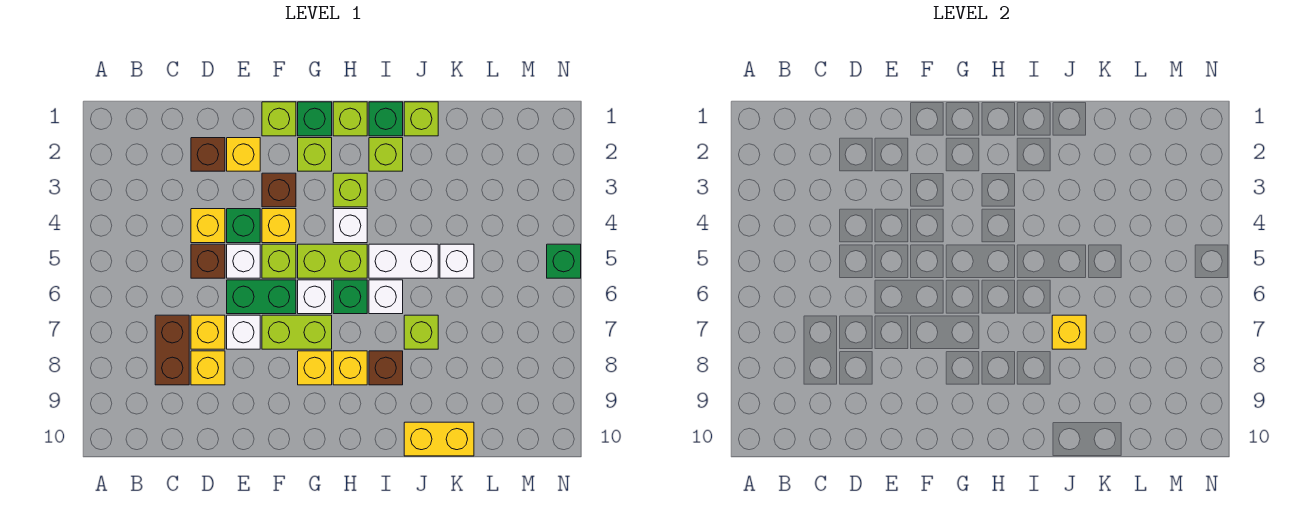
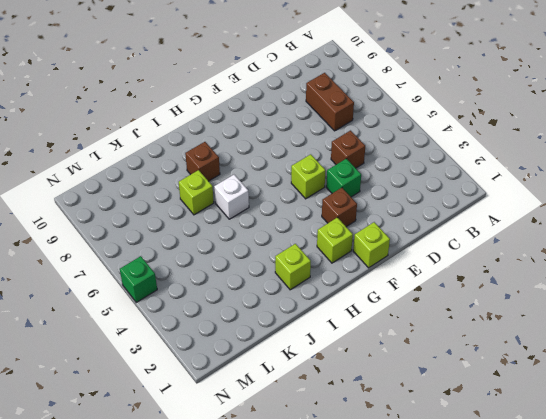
none -> brown brick D2 level 1
none -> yellow brick D4 level 1
none -> yellow brick D7 level 1
none -> yellow brick D8 level 1

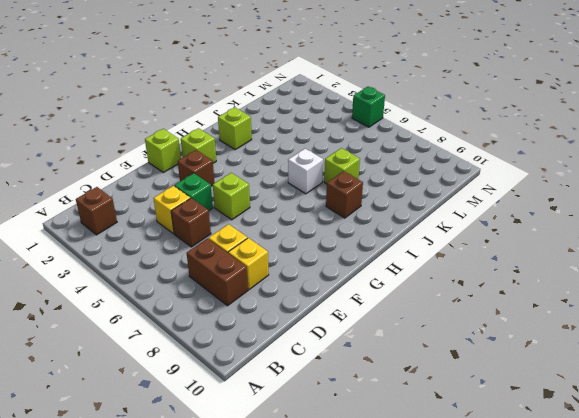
brown brick B2 level 1 -> brown brick D2 level 1
none -> yellow brick E2 level 1
none -> white brick E5 level 1
none -> green brick E6:F6 level 1
none -> white brick E7 level 1

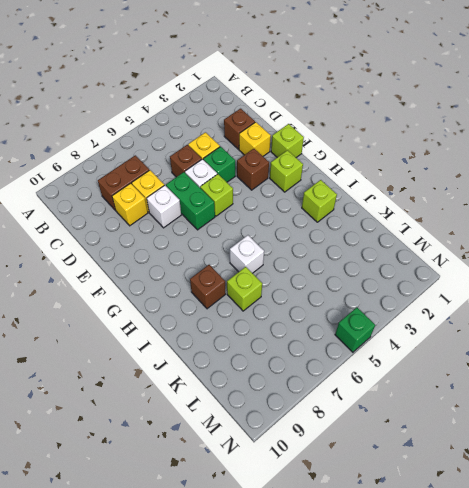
none -> yellow brick F4 level 1
none -> lime brick F7:G7 level 1
none -> green brick G1 level 1
none -> lime brick G5:H5 level 1

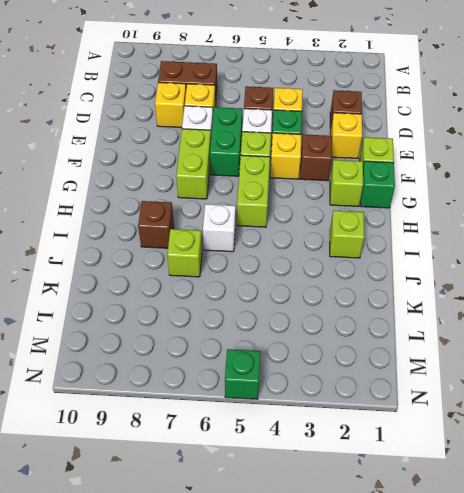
none -> white brick G6 level 1
none -> yellow brick G8 level 1
none -> lime brick H1 level 1
none -> lime brick H3 level 1

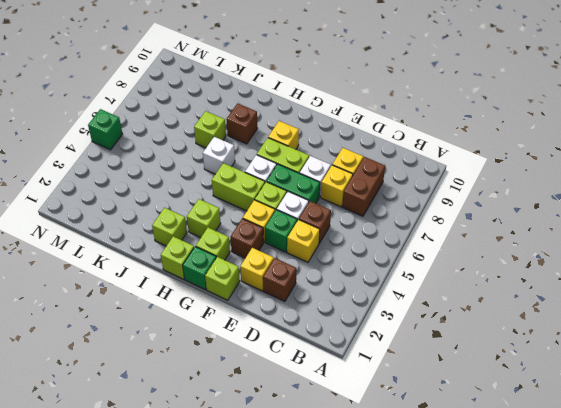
none -> white brick H4 level 1
none -> green brick H6 level 1
none -> yellow brick H8 level 1
none -> green brick I1 level 1

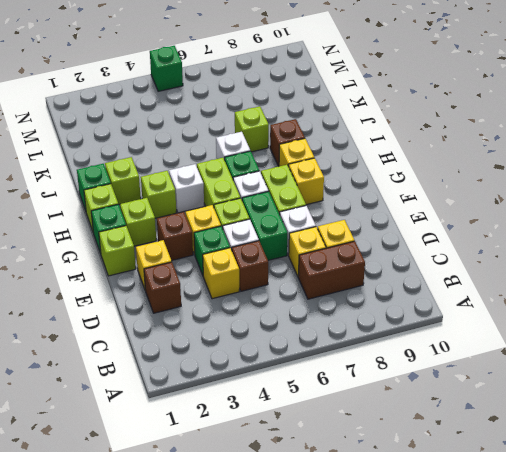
none -> white brick I5:J5 level 1
none -> lime brick J1 level 1
none -> yellow brick J10:K10 level 1
none -> white brick K5 level 1

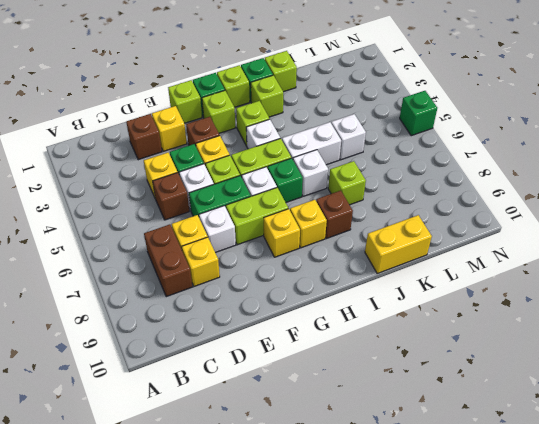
none -> yellow brick J7 level 2

